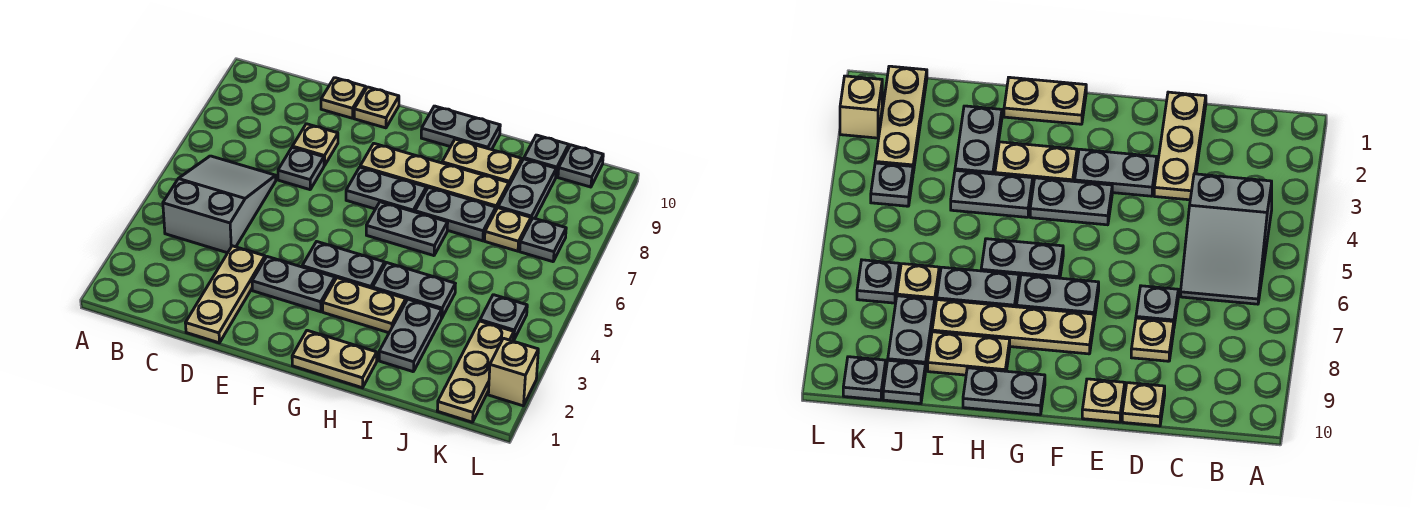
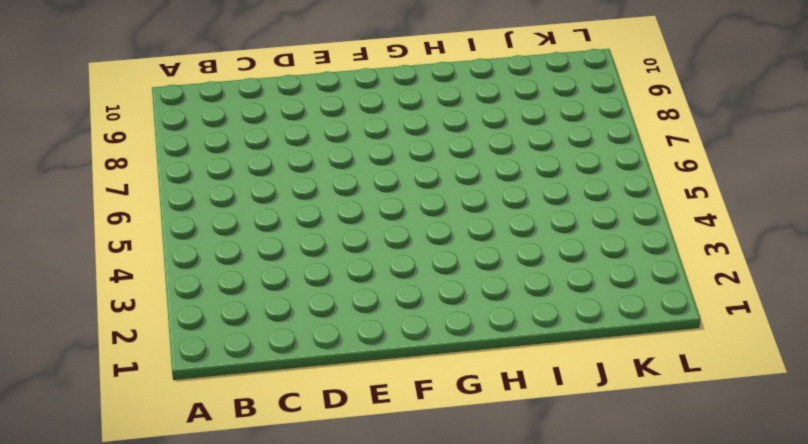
none -> grey slope B4:C6 level 1 top 4
none -> tan plate D1:D3 level 1
none -> grey plate D7 level 1

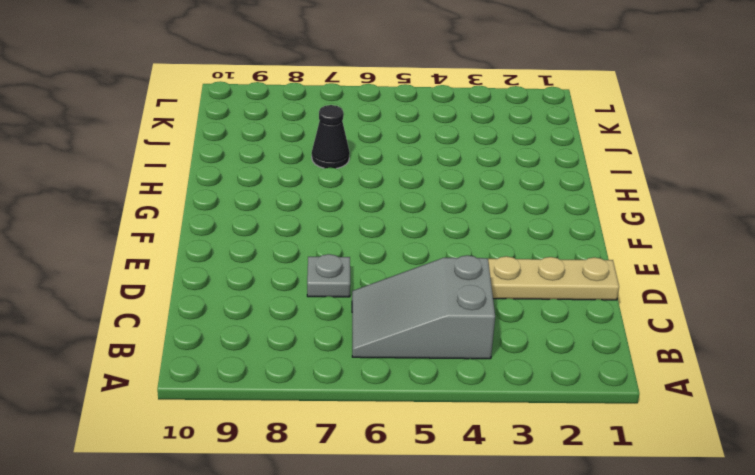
black cone I7 level 1 -> grey plate H7:I7 level 1
none -> tan plate D8 level 1
none -> tan plate D10 level 1
none -> grey plate E3:F3 level 1

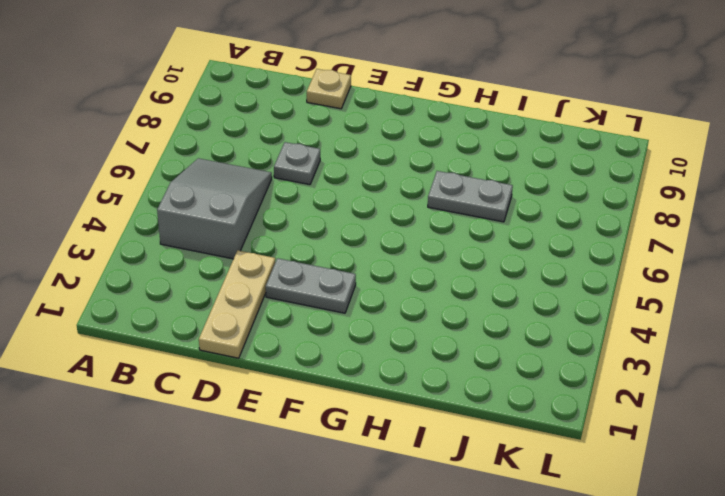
none -> tan plate D8 level 1
none -> tan plate E10 level 1
none -> grey plate F4:G4 level 1

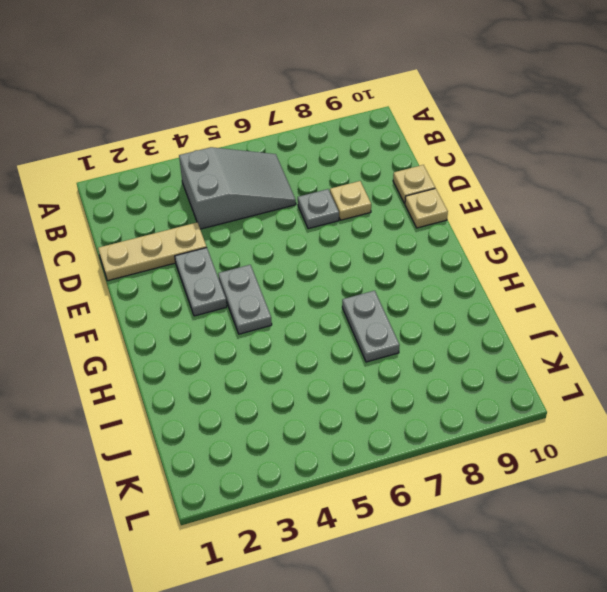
none -> grey plate F7:G7 level 1
none -> tan plate F8:I8 level 1
none -> tan plate G1:H1 level 1

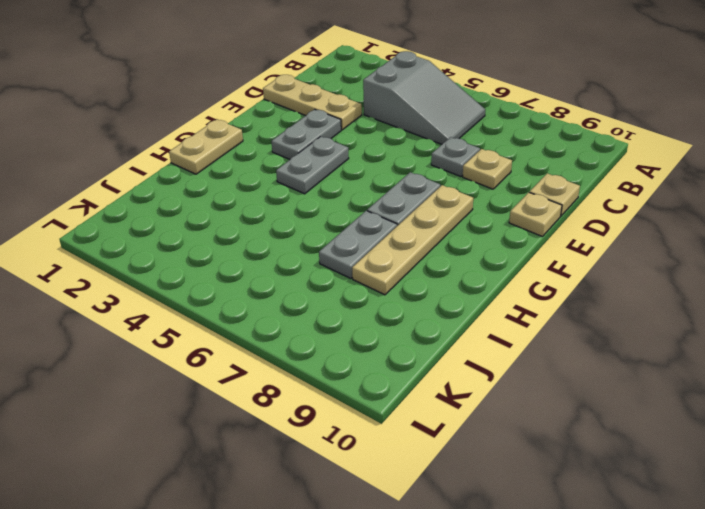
none -> tan plate G3:H3 level 1
none -> grey plate G6:H6 level 1
none -> grey plate G10:H10 level 1

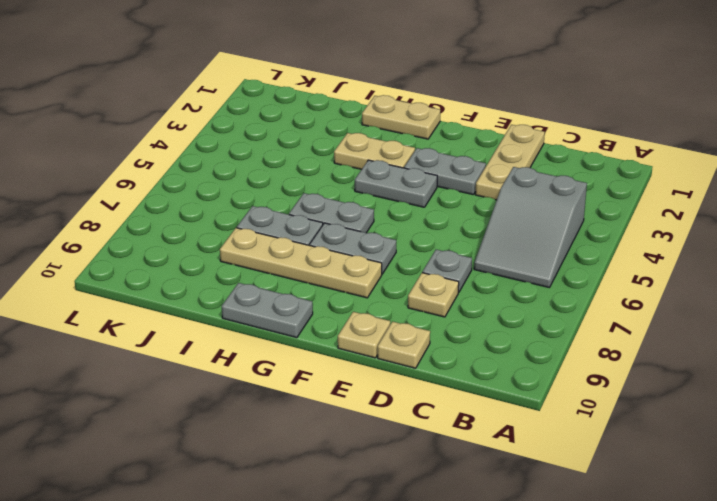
none -> grey plate H4:I4 level 1
none -> tan plate H9:I9 level 1
none -> grey plate I2:I3 level 1

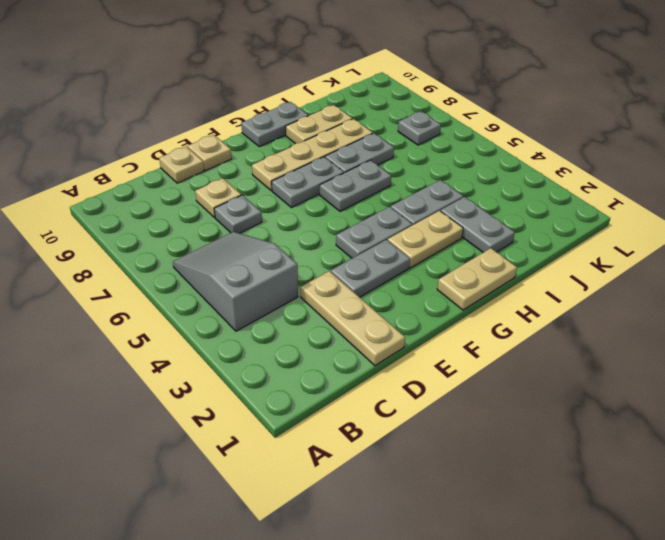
none -> tan plate J7 level 1
none -> grey plate J8:J9 level 1
none -> grey plate J10 level 1

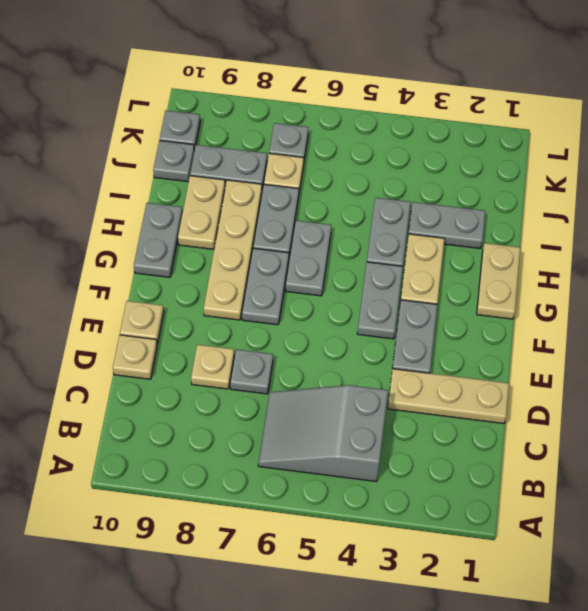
none -> tan plate K1:K3 level 1
none -> grey plate K4 level 1
none -> tan brick L2 level 1

